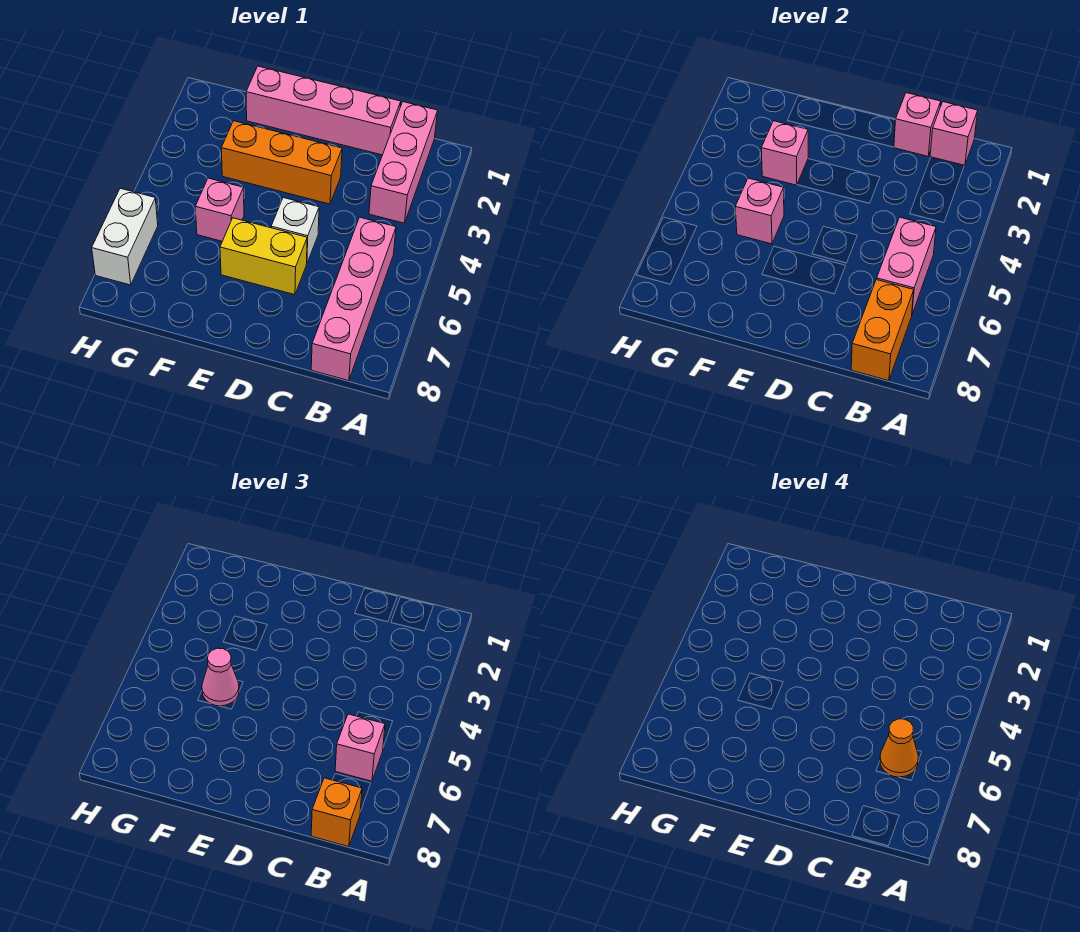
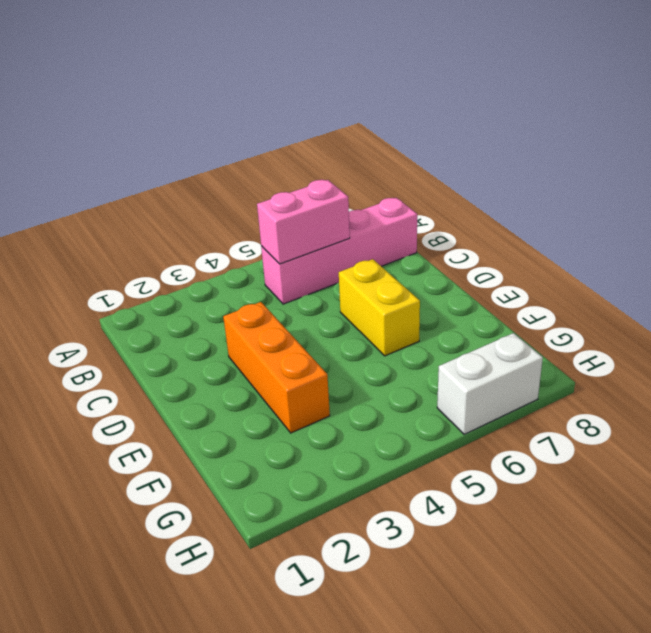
none -> pink brick B1:B3 level 1
none -> pink brick C1:F1 level 1
none -> white brick D5 level 1

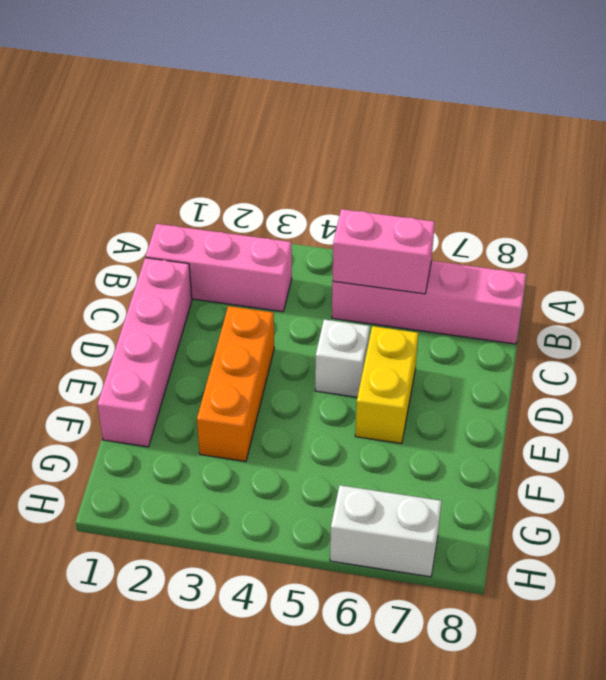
none -> pink brick F5 level 1
none -> pink brick B1 level 2
none -> orange brick B7:B8 level 2

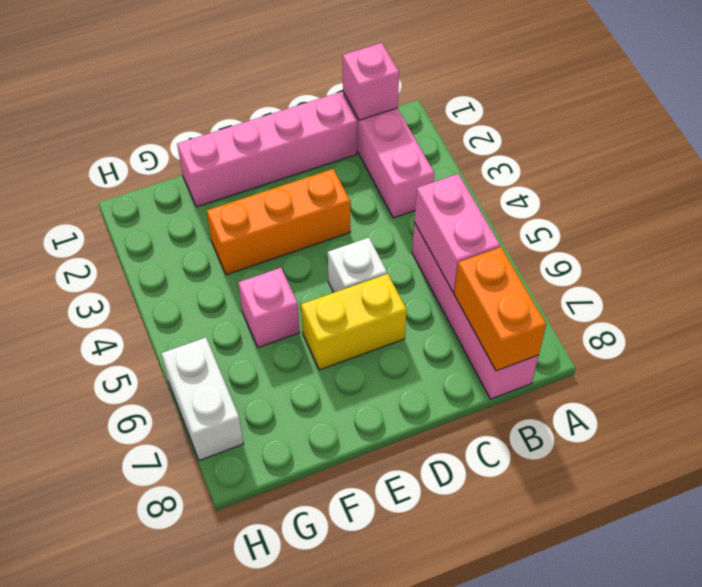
none -> pink brick C1 level 2
none -> pink brick F3 level 2
none -> pink brick F5 level 2

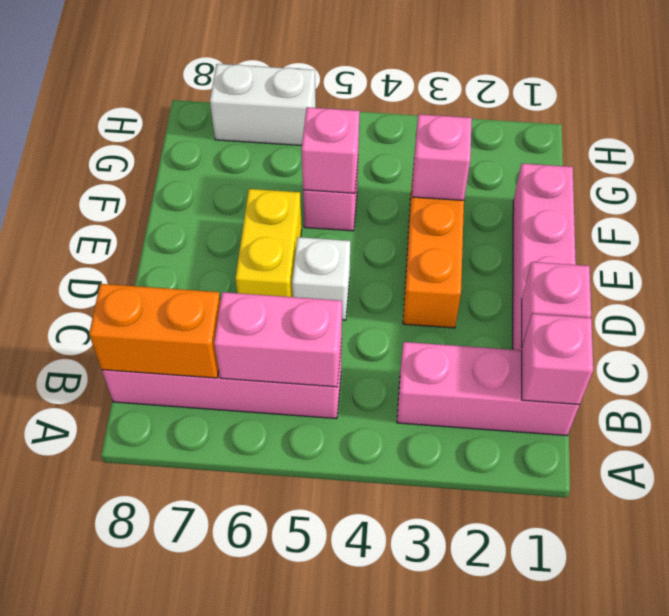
none -> pink brick B6 level 3
none -> orange brick B8 level 3
none -> pink cone F5 level 3

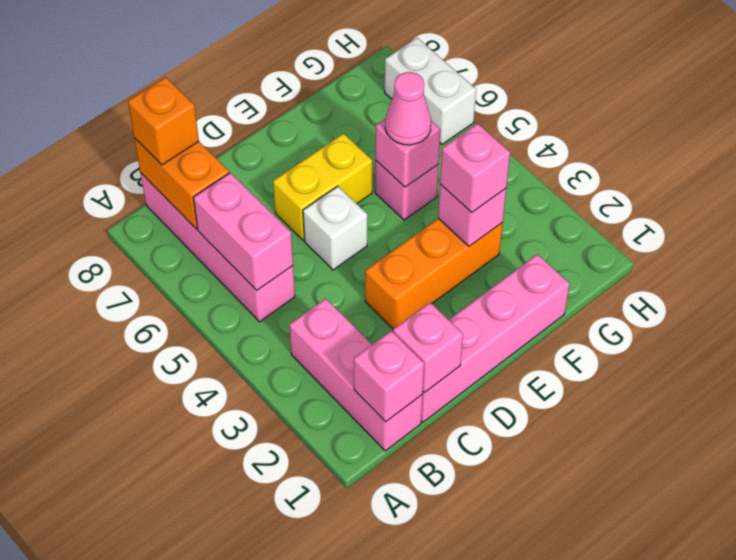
pink brick F3 level 3 -> pink brick B6 level 3
none -> orange cone B6 level 4

